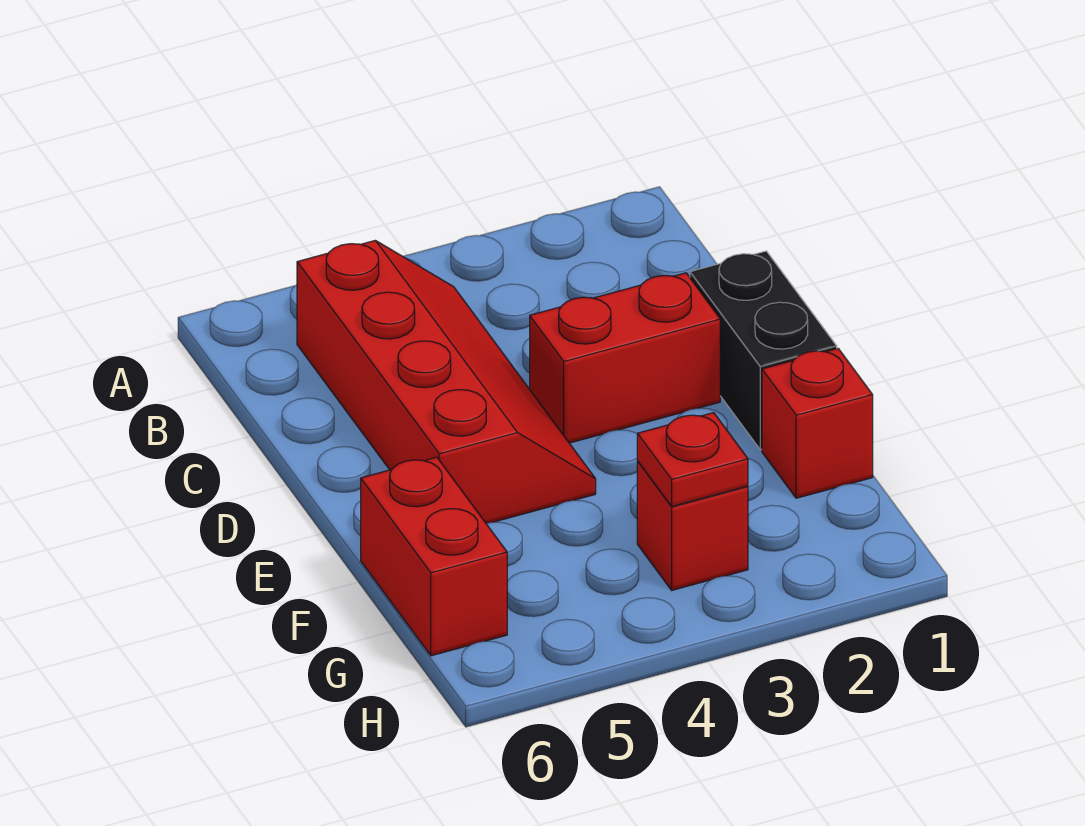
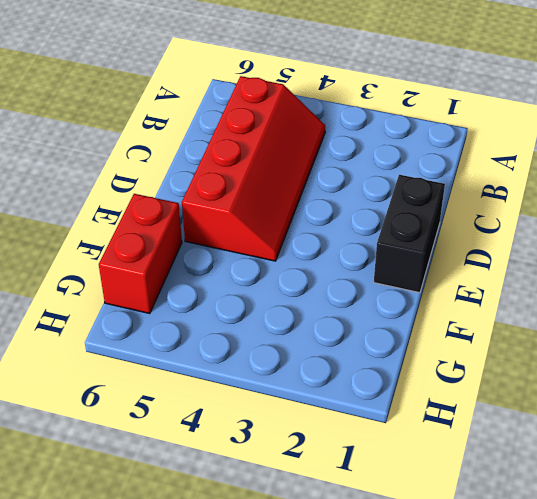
none -> red brick D2:D3 level 1
none -> red brick F1 level 1

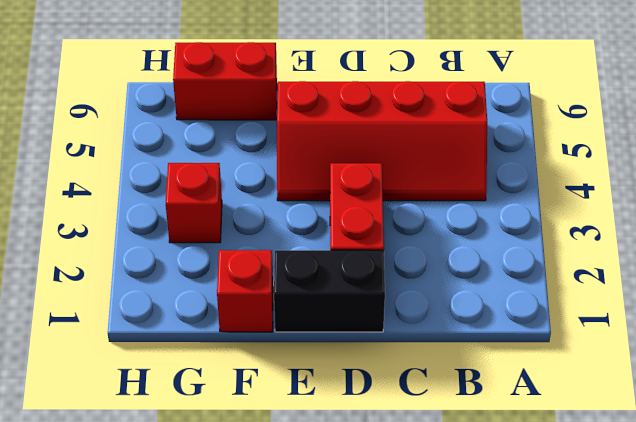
none -> red plate G3 level 2

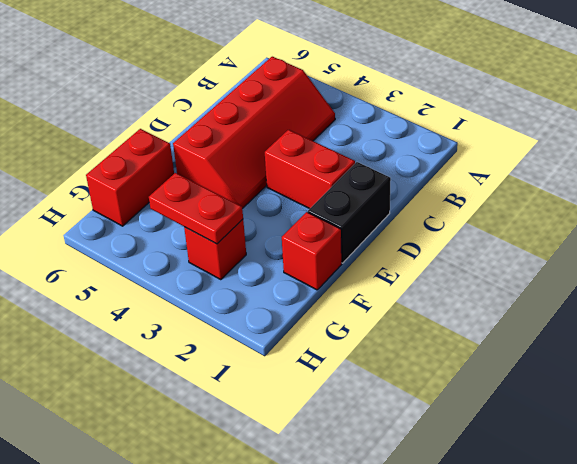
red plate G3:G4 level 2 -> red plate G3 level 2

